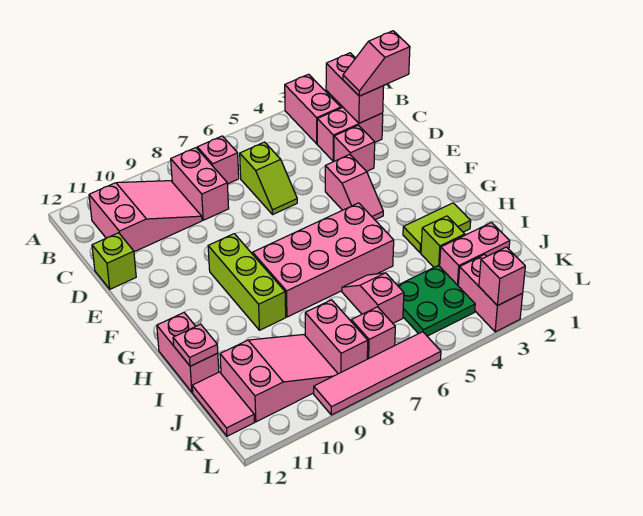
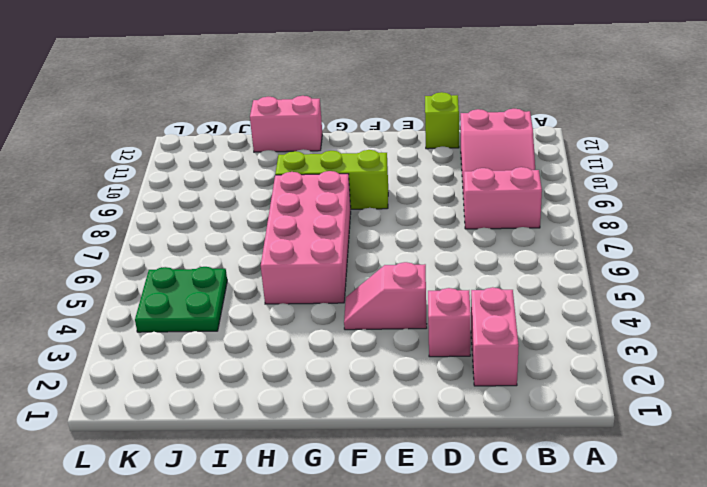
none -> pink brick A3:B3 level 1
none -> pink brick B7 level 1
none -> lime slope C6:D6 level 1 top C

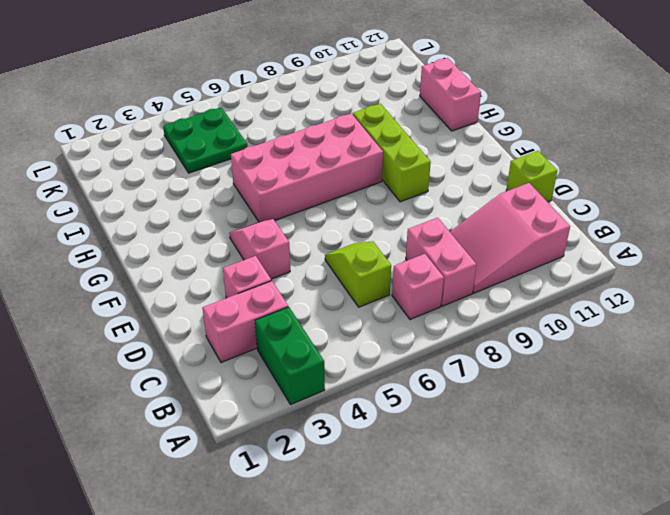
green brick A3:B3 level 1 -> pink brick A3:B3 level 1
none -> lime tile H2:H3 level 1
none -> lime brick I3 level 1
none -> pink slope I6:J6 level 1 top J

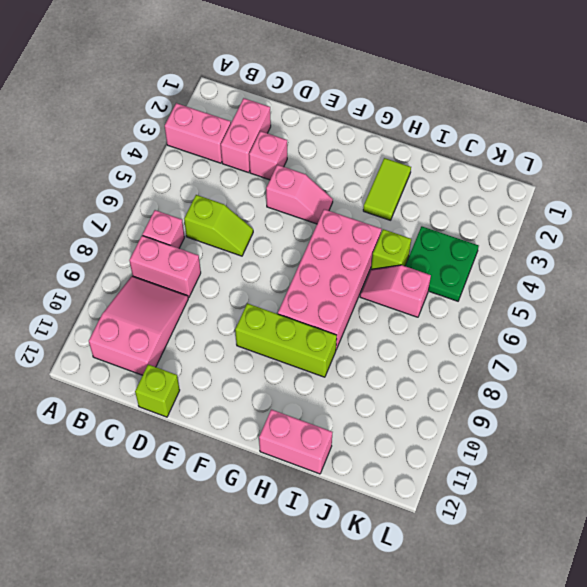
lime brick I5 level 1 -> lime brick I3 level 1
none -> pink brick J2:J3 level 1
none -> pink brick J8:K8 level 1
none -> pink slope J9:K11 level 1 top 11

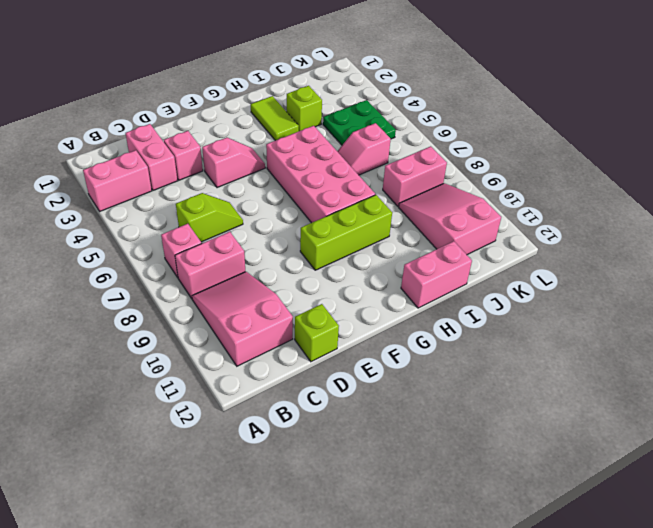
none -> pink brick J2:J3 level 1
none -> pink tile J12:K12 level 1
none -> pink brick K3:L3 level 1

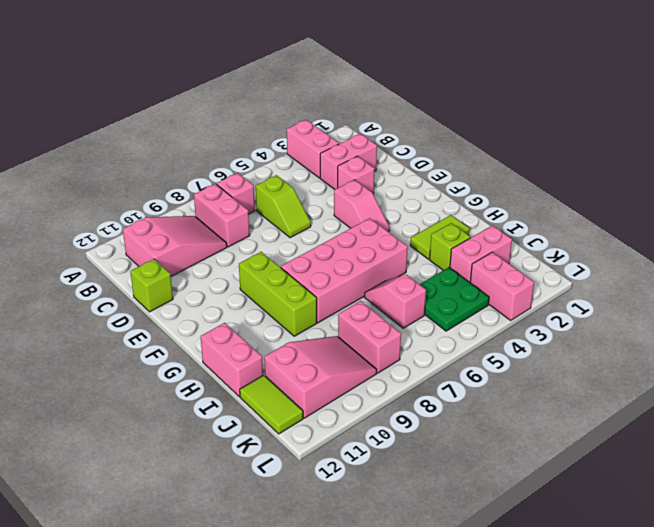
lime tile J12:K12 level 1 -> pink tile J12:K12 level 1
none -> pink brick K7 level 1
none -> pink tile L6:L9 level 1
none -> pink brick B2:C2 level 2

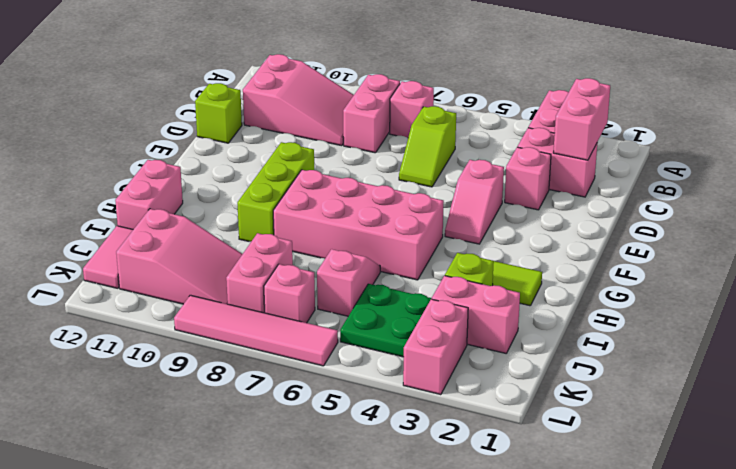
none -> pink plate I12 level 2
none -> pink brick L3 level 2
none -> pink slope C1:C2 level 3 top 1

